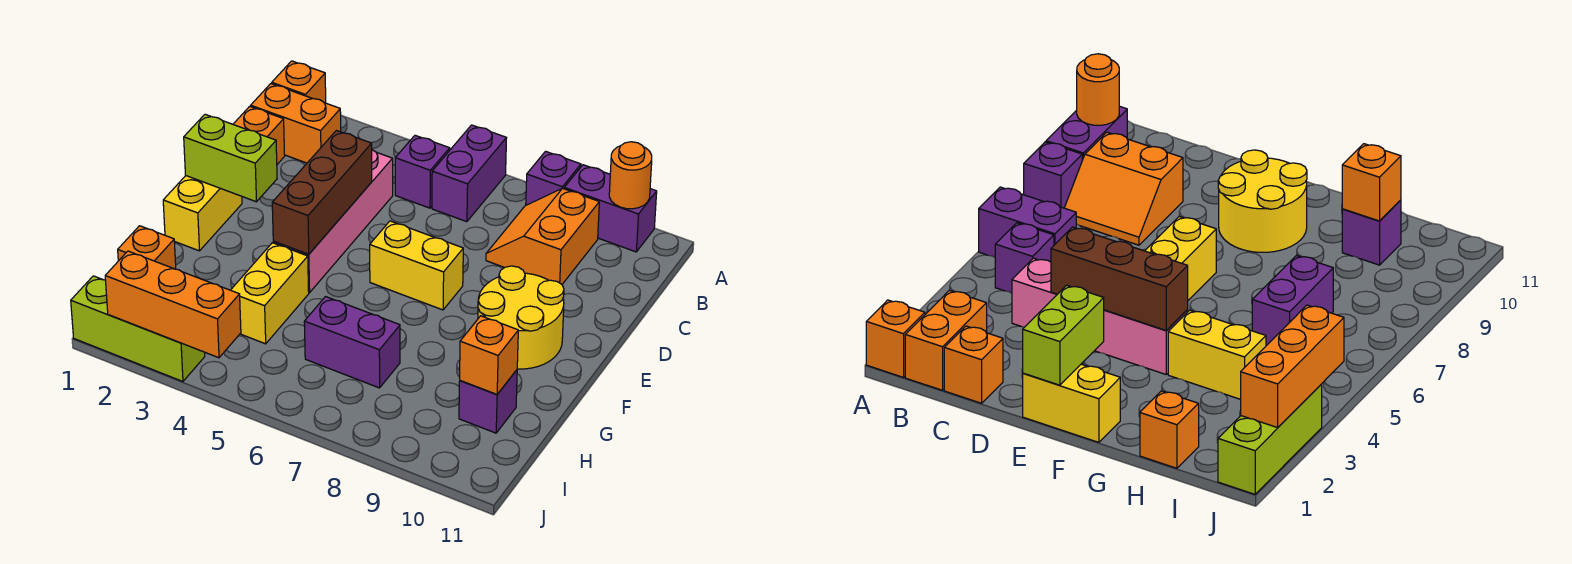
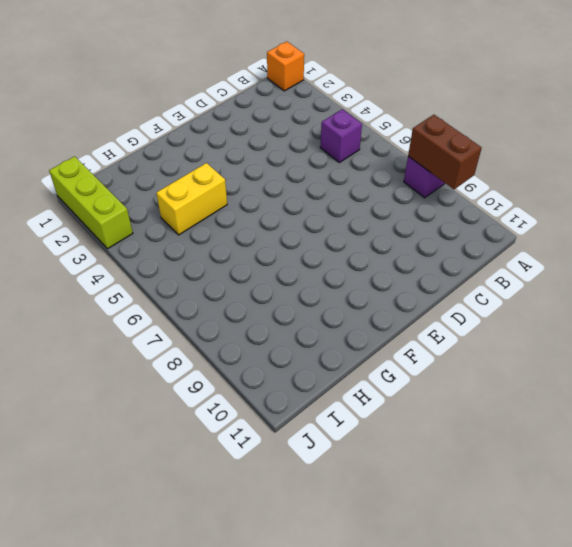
brown brick A8:A9 level 2 -> none
none -> purple brick A6:B6 level 1
none -> purple brick A9:A10 level 1
none -> orange brick B1:B2 level 1

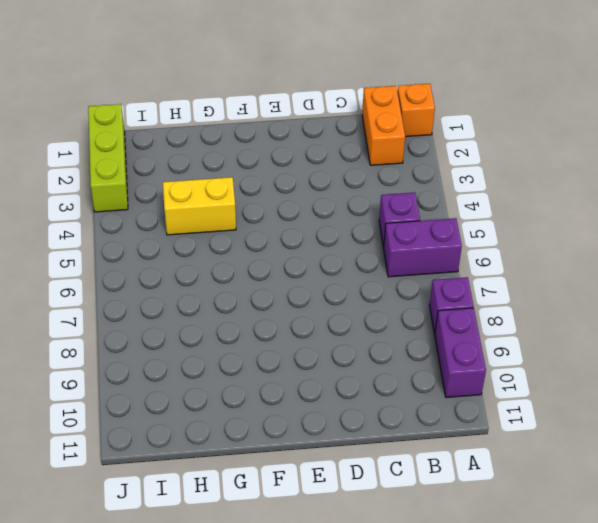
none -> orange slope B8:C9 level 1 top 9
none -> orange brick C1 level 1
none -> pink brick C4:F4 level 1

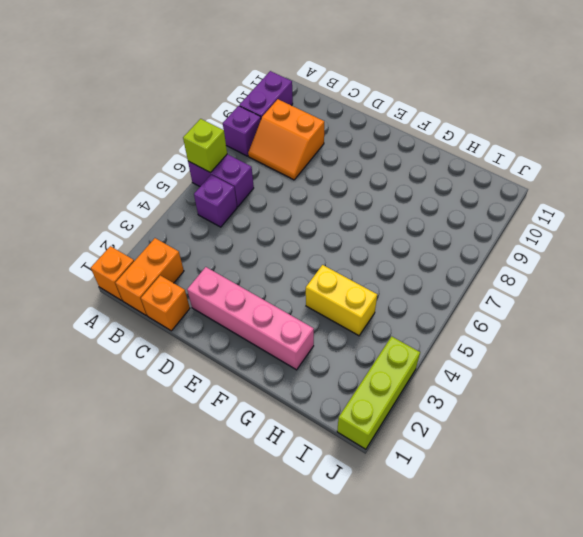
lime brick A6 level 2 -> none
pink brick D2:G2 level 1 -> pink brick C4:F4 level 1
none -> yellow brick E1:F1 level 1
none -> yellow brick E6:E7 level 1
none -> yellow round brick E9:F10 level 1

